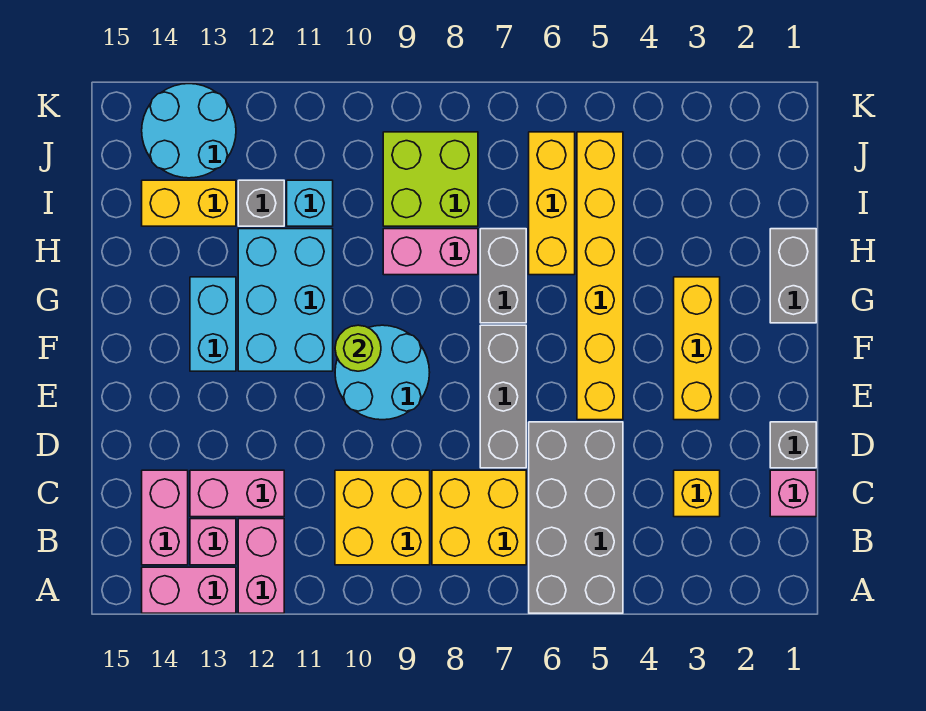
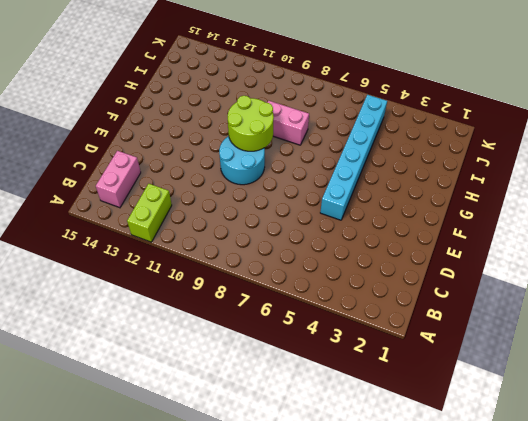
lime brick A12:B12 level 1 -> pink brick A12:B12 level 1
cyan brick E5:J5 level 1 -> yellow brick E5:J5 level 1
lime round brick F9:G10 level 2 -> lime round brick F10 level 2
none -> grey brick A5:D6 level 1
none -> pink brick A13:A14 level 1
none -> yellow brick B7:C8 level 1

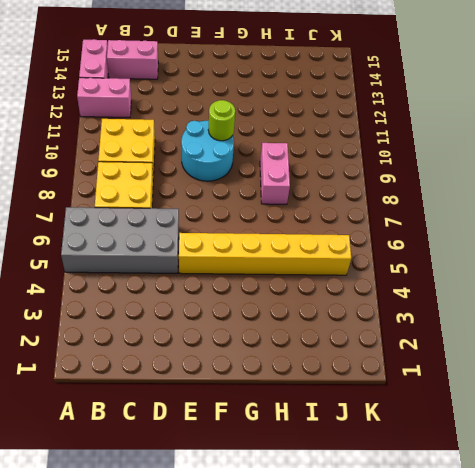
none -> pink brick B13 level 1
none -> pink brick C1 level 1
none -> yellow brick C3 level 1

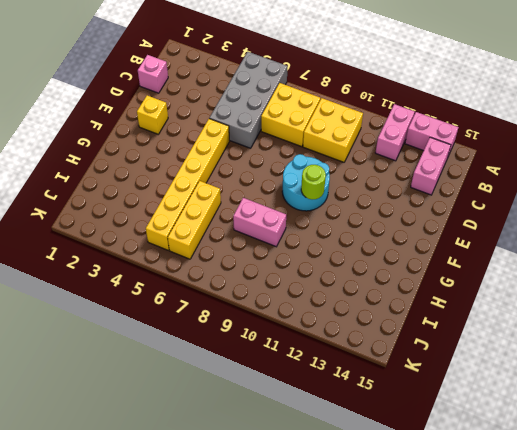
yellow brick E2 level 1 -> yellow brick C3 level 1
none -> pink brick B13 level 1
none -> pink brick C12:C13 level 1
none -> grey brick D1 level 1

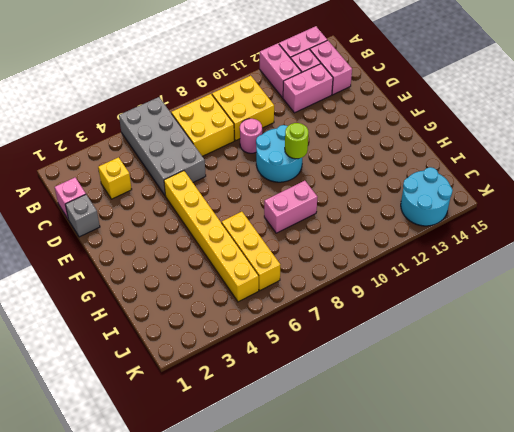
pink round brick D9 level 1 -> none
none -> grey brick D7:F7 level 1
none -> yellow brick E3:G3 level 1
none -> cyan brick F11:H12 level 1

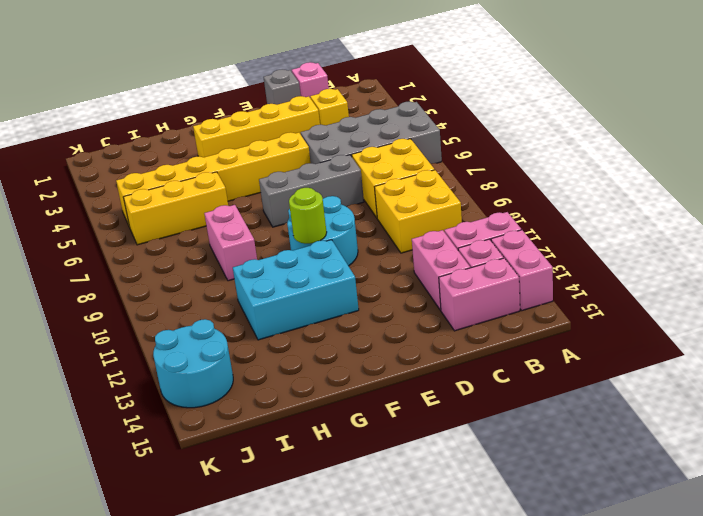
yellow brick D3:G3 level 1 -> yellow brick E3:G3 level 1
none -> cyan brick F13:G13 level 1
none -> grey brick G1:H1 level 1
none -> grey brick G7:H7 level 1

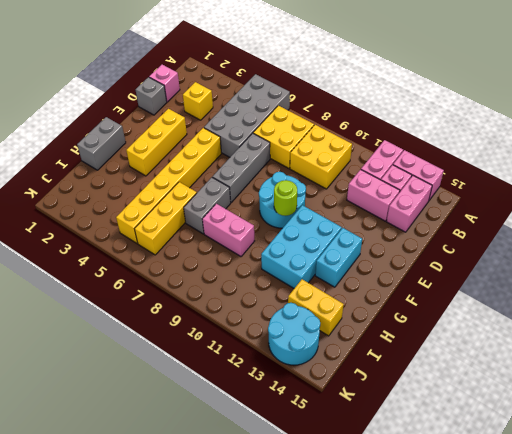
none -> lime brick I8:J9 level 1
none -> cyan brick I11 level 1
none -> grey brick I12 level 1

